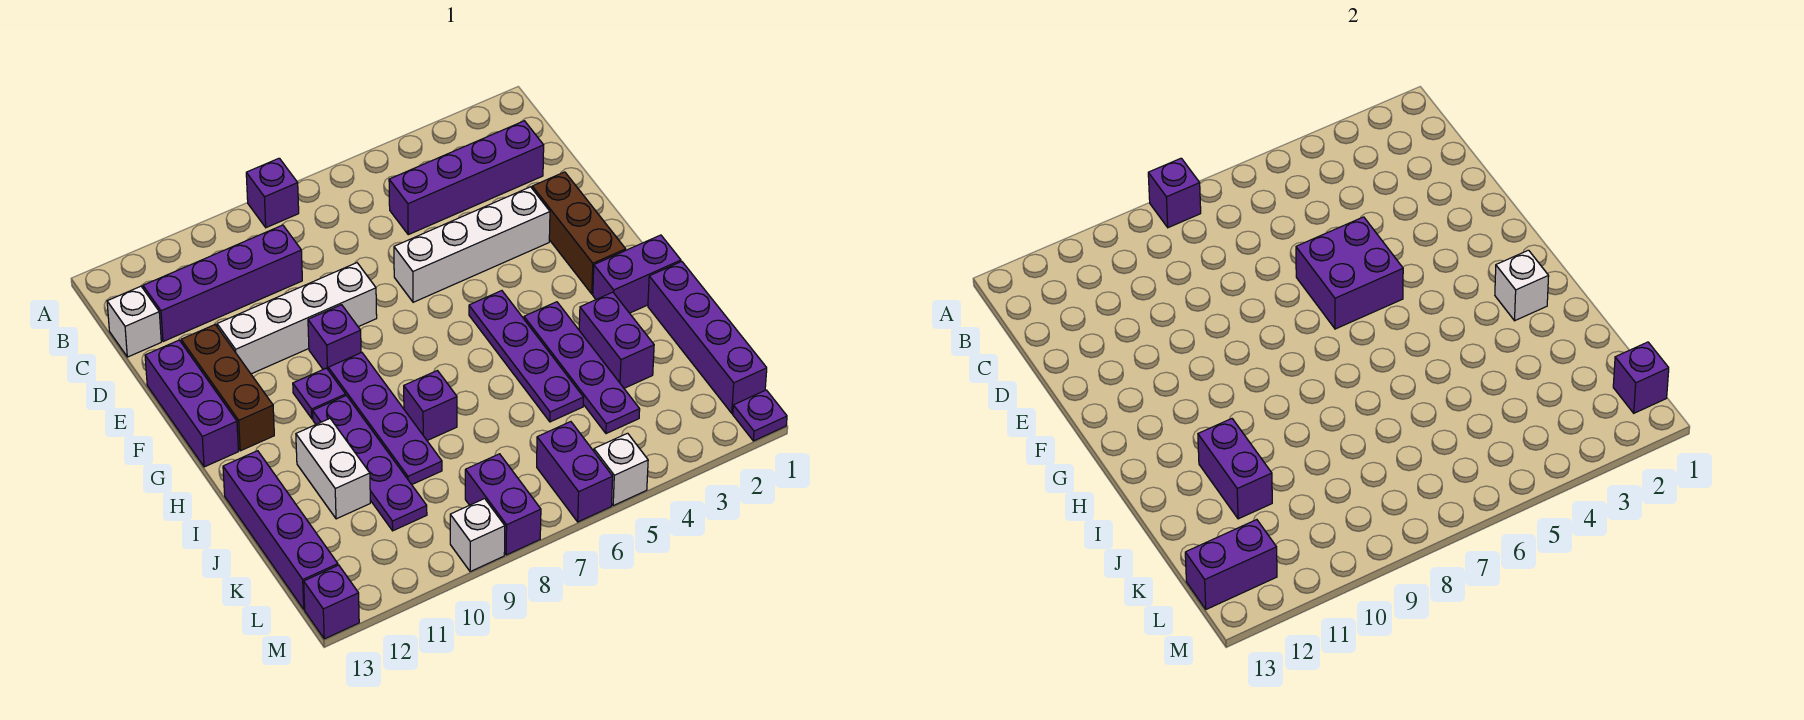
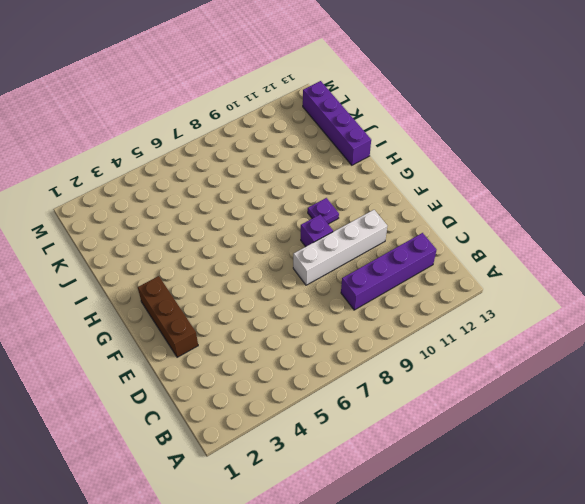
none -> purple brick A8 level 1
none -> purple brick C2:C5 level 1
none -> white brick C13 level 1
none -> white brick E3:E6 level 1

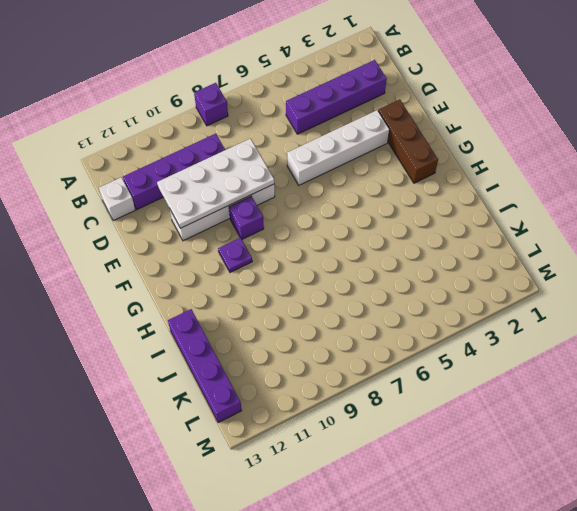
white plate D8:E11 level 2 -> none
none -> brown brick E12:G12 level 1
none -> purple brick E13:G13 level 1
none -> purple plate G5:J5 level 1
none -> purple plate G9:J9 level 1

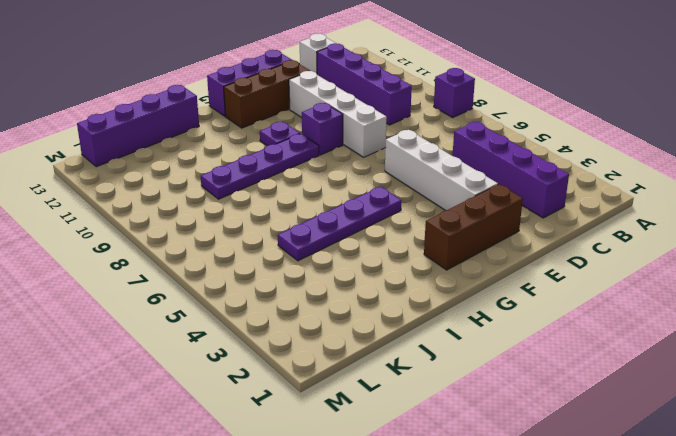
none -> purple brick H1:H2 level 1
none -> purple plate H4:K4 level 1
none -> purple plate H10:K10 level 1
none -> purple brick I1:L1 level 1

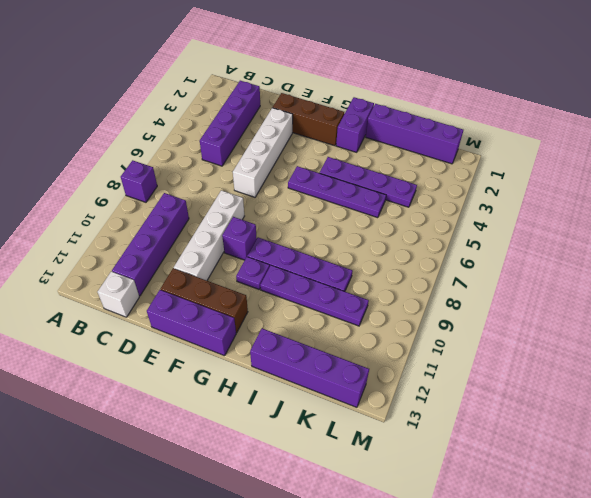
none -> purple brick I3:J3 level 1
none -> purple brick I8 level 1
none -> white brick I11:J11 level 1
none -> purple brick L6:M6 level 1

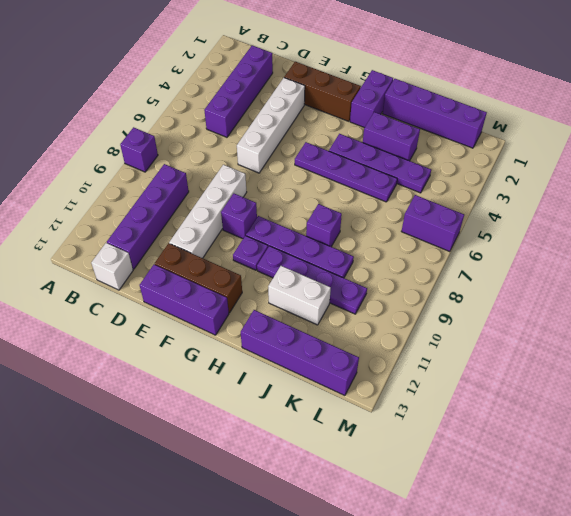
none -> purple brick L8:M8 level 1
none -> purple plate M1 level 1
none -> white brick M5 level 1
none -> white brick M9 level 1

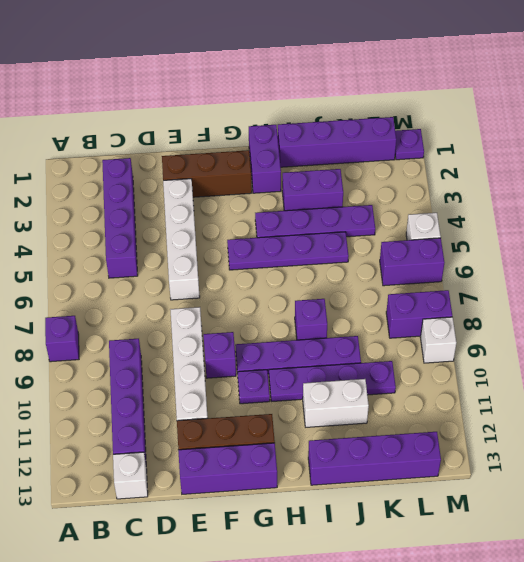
none -> purple brick M13 level 1
none -> purple brick A8 level 2
none -> purple brick E5:F6 level 2
none -> white brick H2 level 2

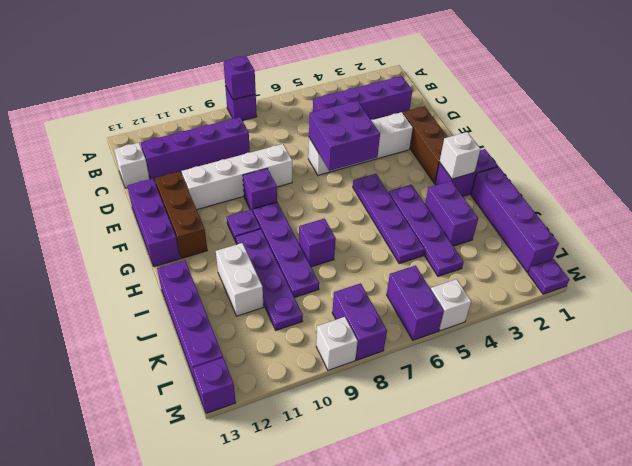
none -> purple brick I11:J11 level 2
none -> purple brick L1 level 2
none -> purple brick L12:L13 level 2

